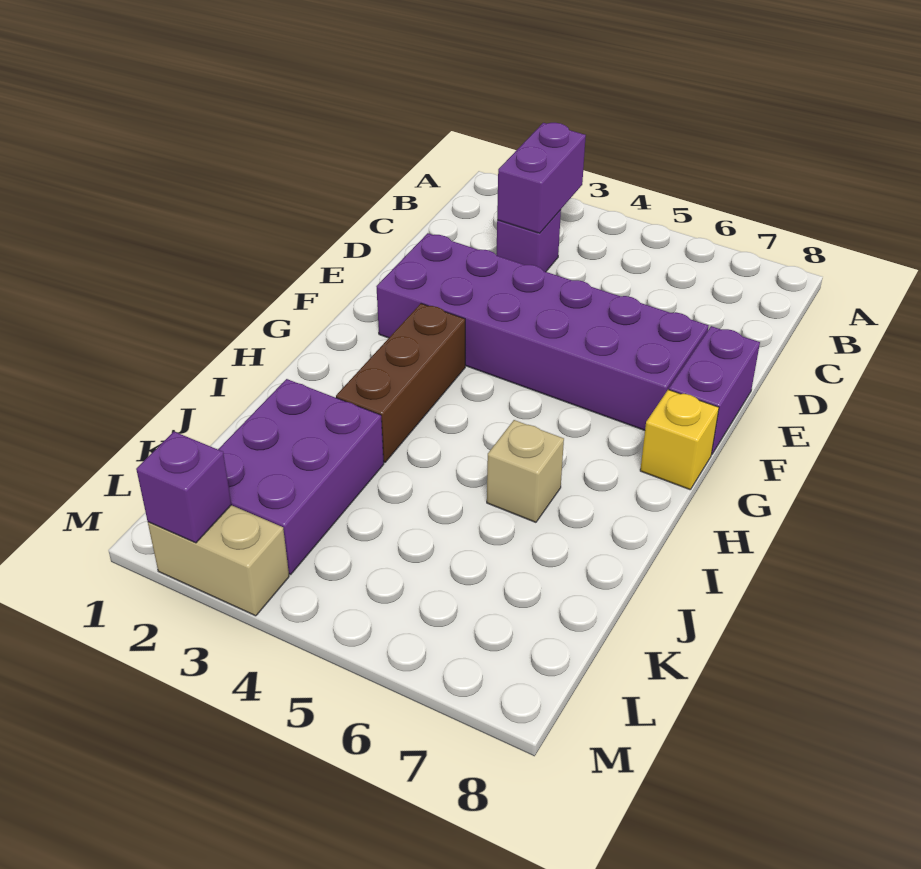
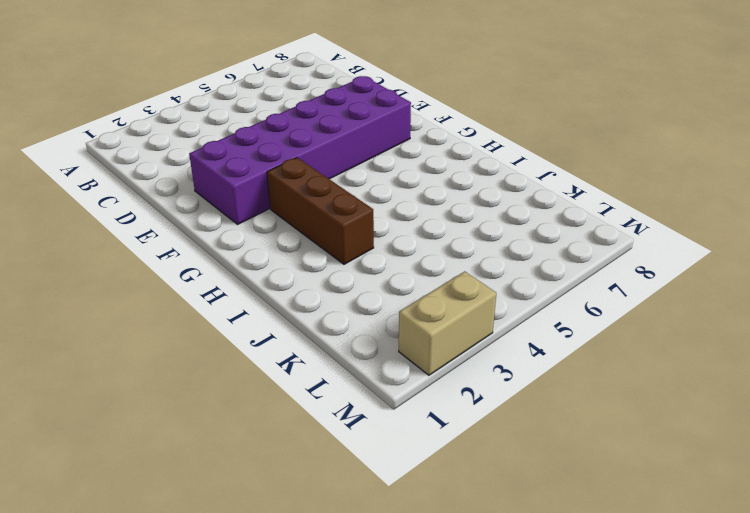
none -> purple brick C3 level 1
none -> purple brick E8:F8 level 1

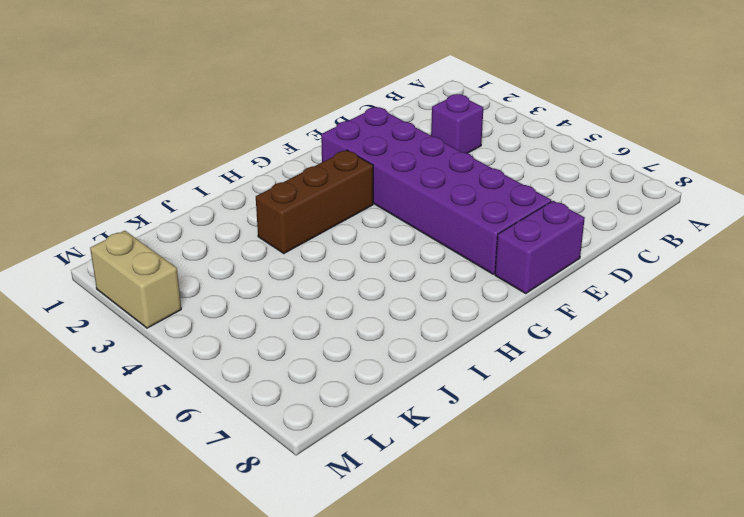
none -> yellow brick G8 level 1
none -> tan brick I6 level 1

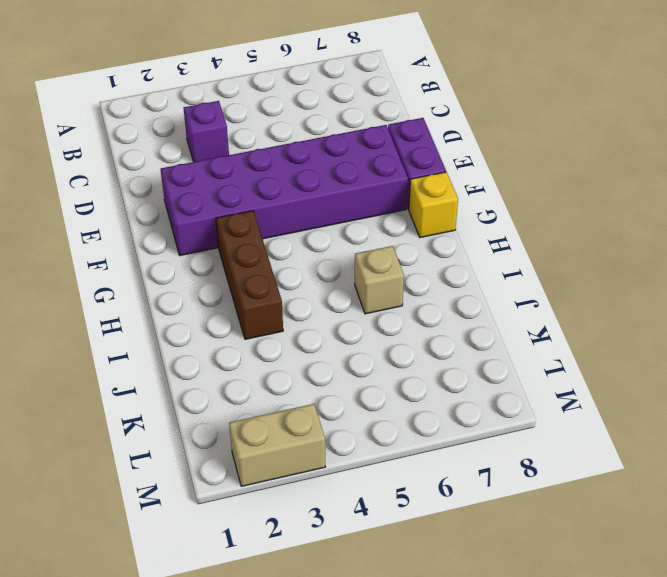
none -> purple brick J2:L3 level 1
none -> purple brick B3:C3 level 2

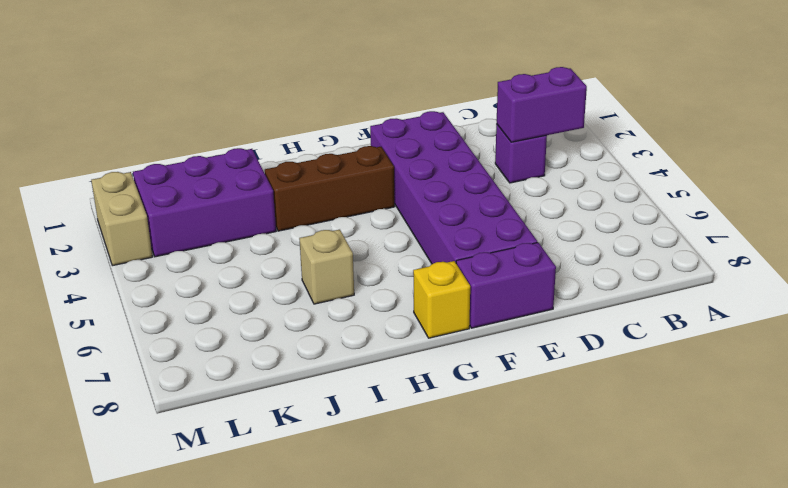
none -> purple brick M2 level 2

